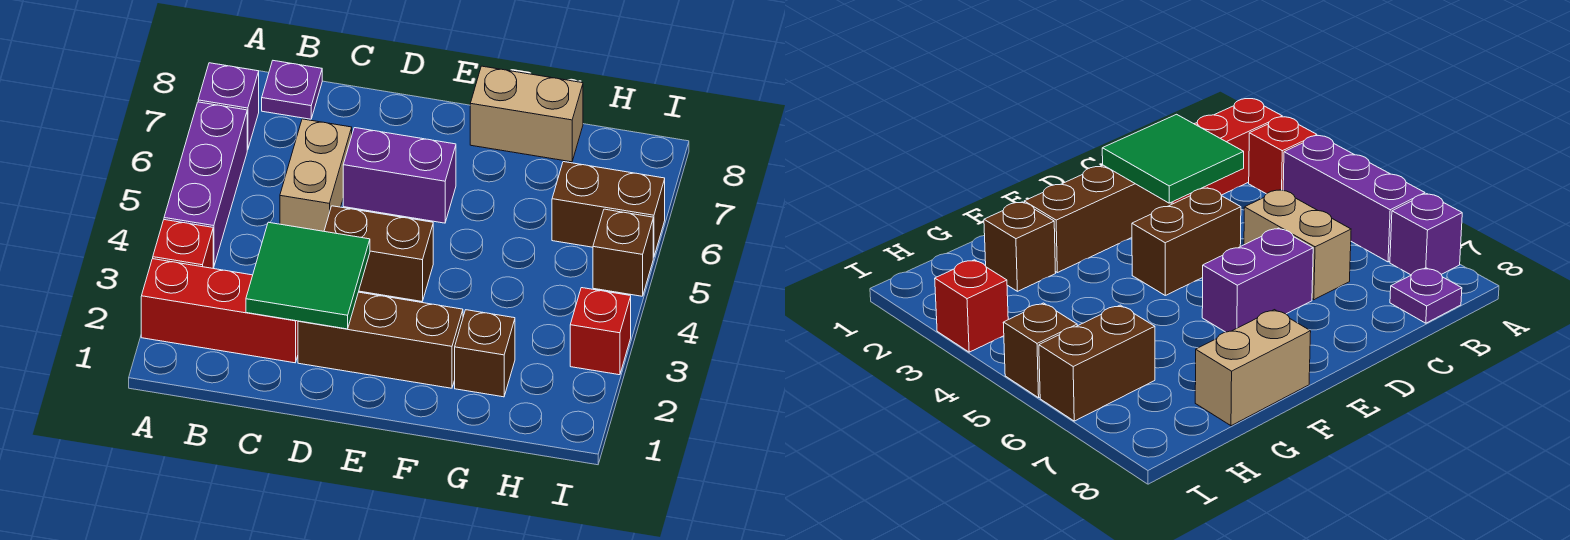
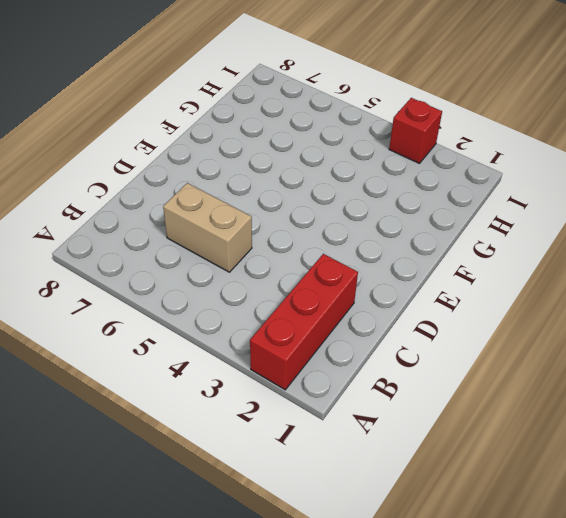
none -> red brick A3 level 1
none -> purple brick A4:A6 level 1
none -> purple brick A7 level 1

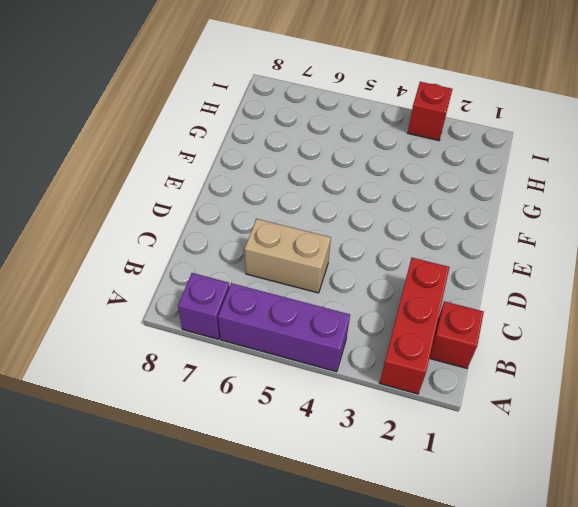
red brick B1 level 1 -> red brick A3 level 1
none -> purple plate B8 level 1
none -> brown brick D2:F2 level 1
none -> brown brick D4:E4 level 1

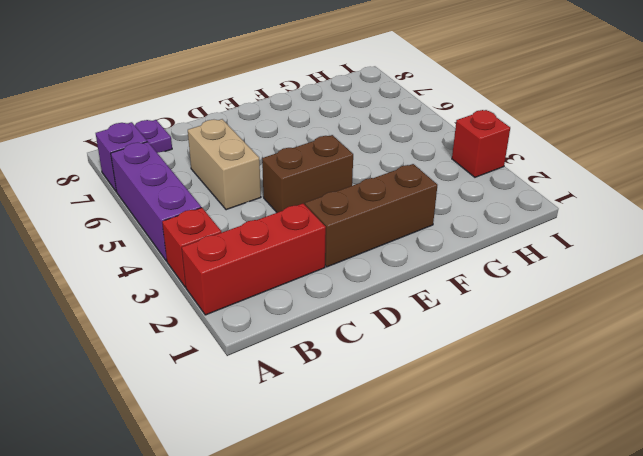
none -> purple brick D6:E6 level 1
none -> tan brick F8:G8 level 1
none -> brown brick G2 level 1

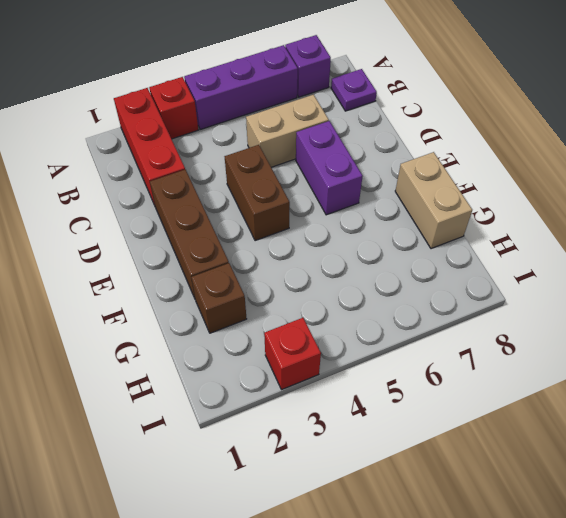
none -> brown brick H6:I6 level 1
none -> brown brick I5 level 1
none -> green tile C2:D3 level 2

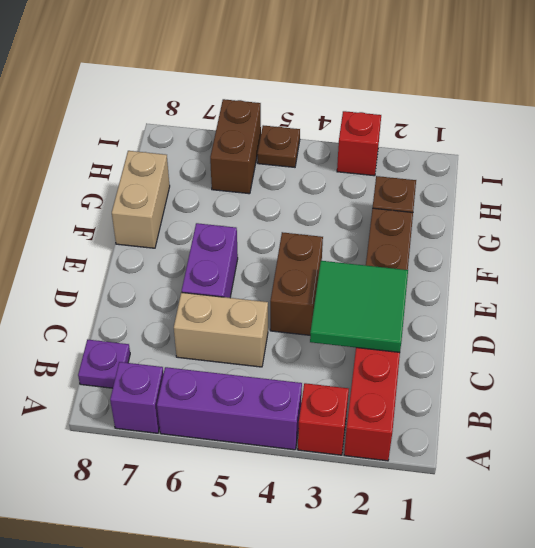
brown plate I5 level 1 -> brown brick I5 level 1

